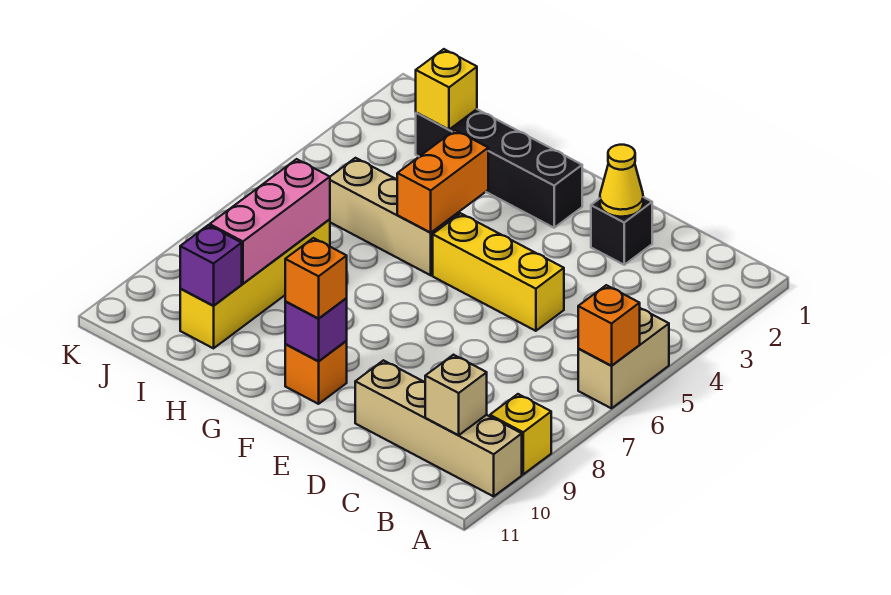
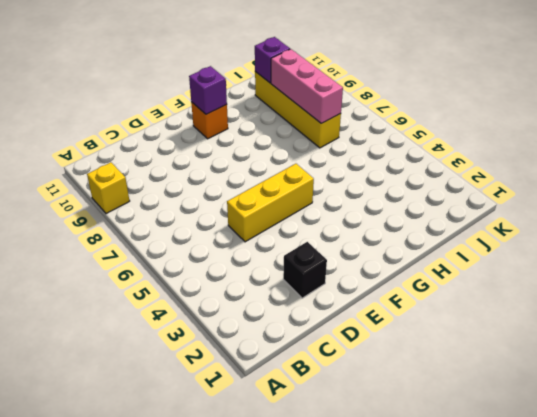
none -> tan brick A5:A6 level 1
none -> tan brick A10:D10 level 1
none -> black brick F2:I2 level 1

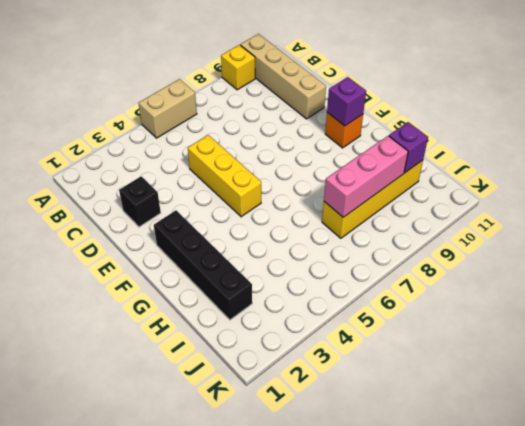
none -> tan brick G5:I5 level 1
none -> orange brick A6 level 2
none -> tan brick B10 level 2

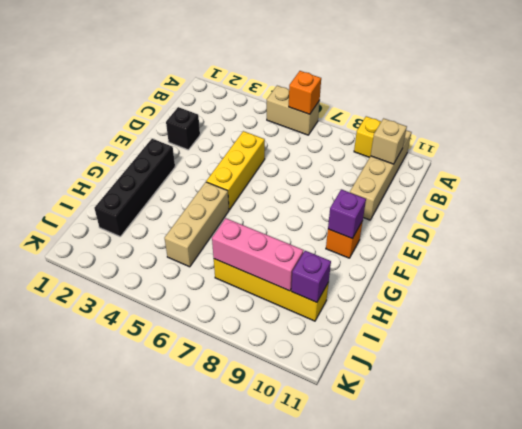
none -> yellow cone D2 level 2
none -> orange brick G4:G5 level 2
none -> yellow brick I2 level 2

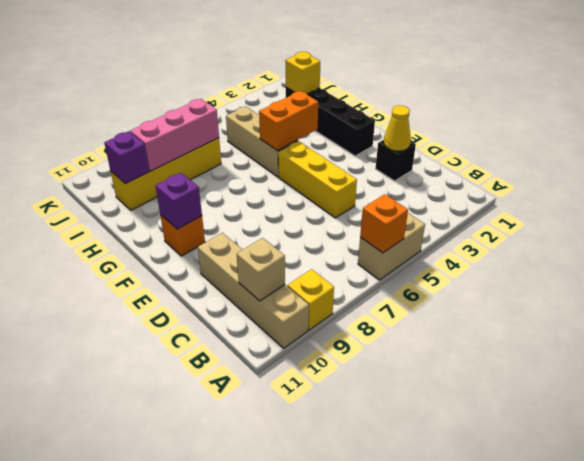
none -> orange brick F10 level 3

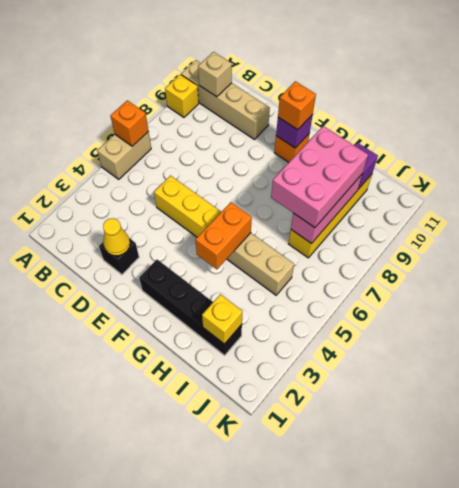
pink brick H7:I9 level 3 -> none

